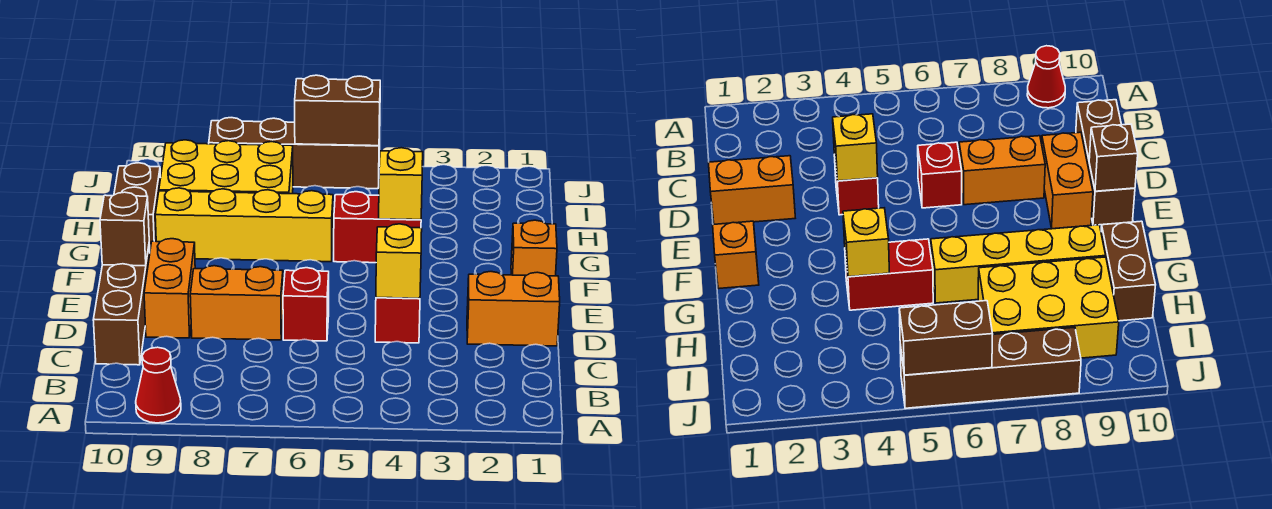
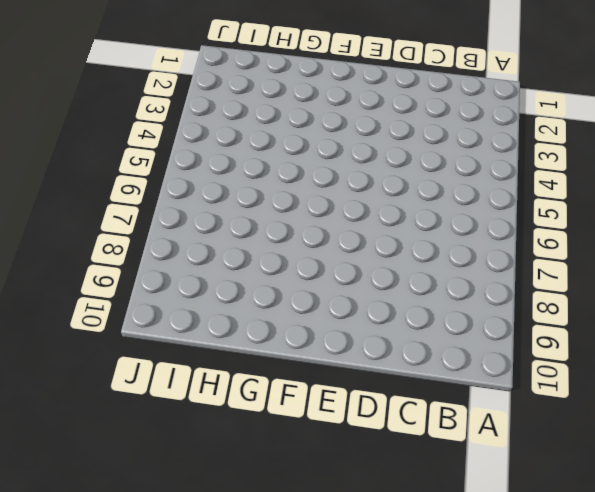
none -> red cone A9 level 1
none -> brown brick C10:E10 level 1
none -> orange brick D1:D2 level 1

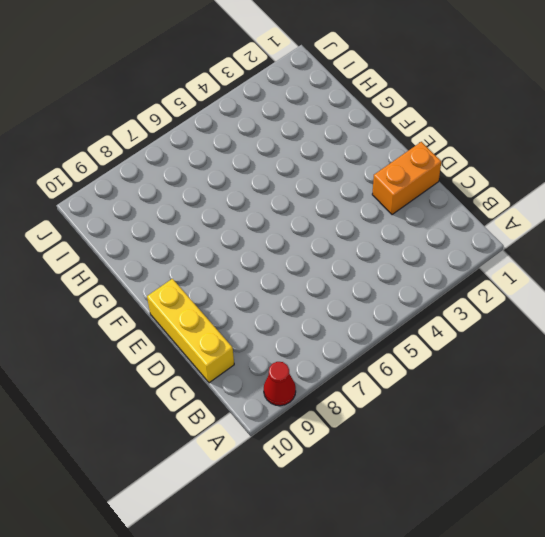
yellow brick C10:E10 level 1 -> brown brick C10:E10 level 1
none -> red brick D4 level 1
none -> red brick D6 level 1
none -> orange brick D7:D8 level 1

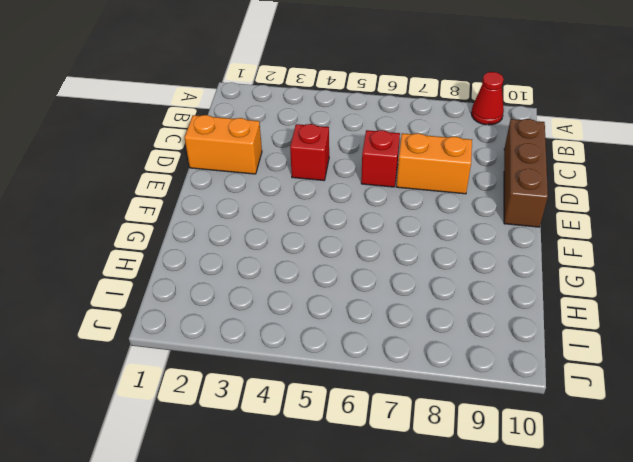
none -> orange brick D9:E9 level 1
none -> orange brick F1 level 1
none -> red brick G4:G5 level 1

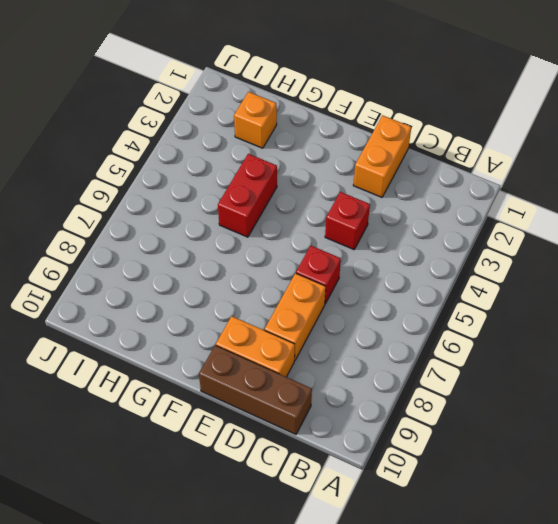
orange brick H2 level 1 -> orange brick F1 level 1
none -> red cone A9 level 1
none -> yellow brick G6:G9 level 1
none -> brown brick G10:H10 level 1

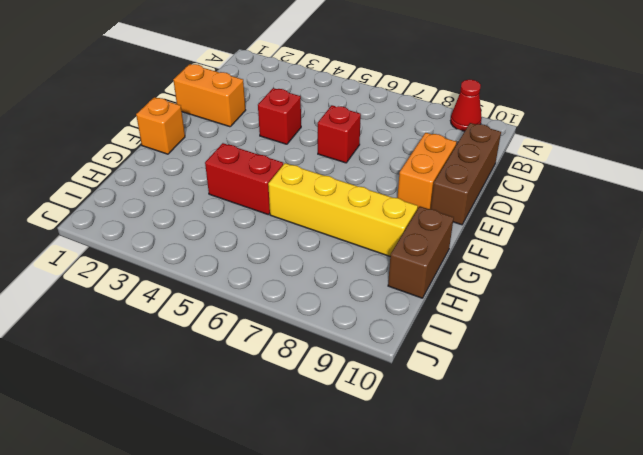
none -> orange brick D7:D8 level 1
none -> yellow brick H7:I9 level 1
none -> brown brick J5:J8 level 1

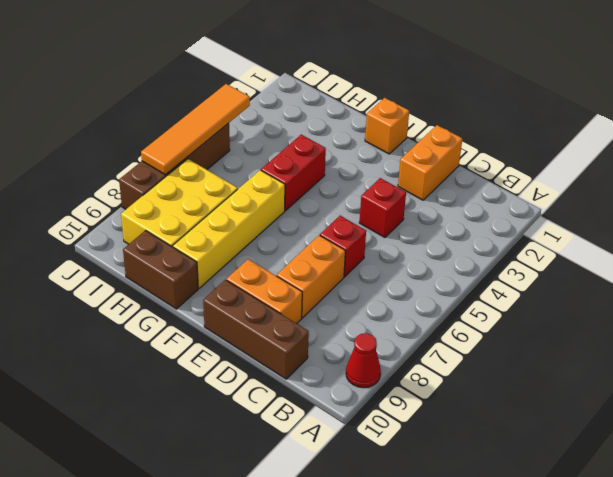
orange tile J4:J7 level 2 -> brown brick J5:J6 level 2
none -> yellow brick D4 level 2
none -> brown brick E10 level 2
none -> yellow brick G4 level 2

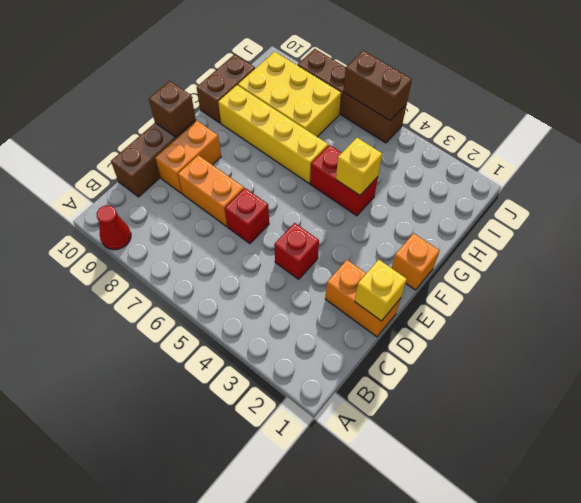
yellow brick D1 level 2 -> yellow brick D4 level 2

